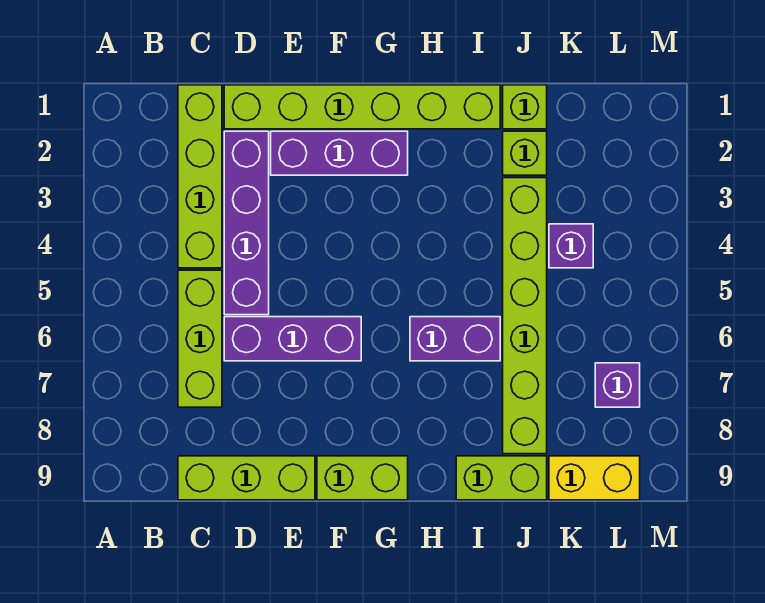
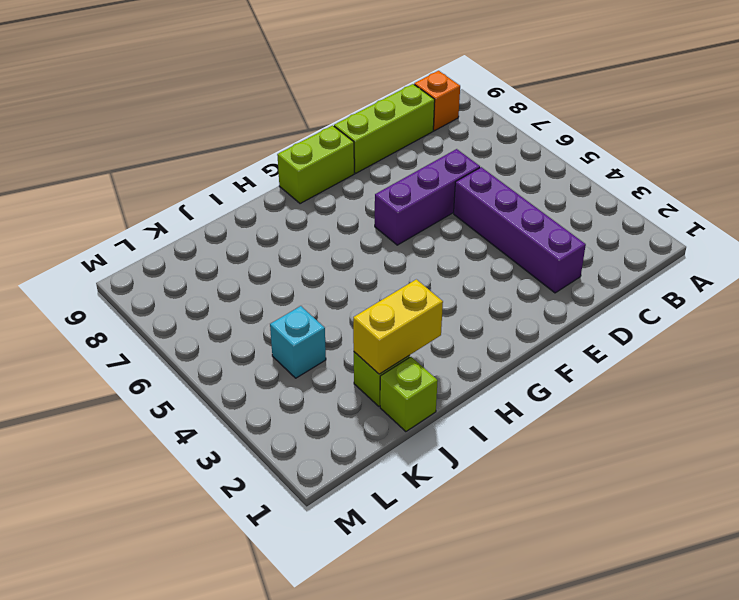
orange brick B9 level 1 -> none
yellow brick I2:J2 level 2 -> yellow brick K9:L9 level 1
cyan brick K4 level 1 -> purple brick K4 level 1
none -> lime brick C1:C4 level 1
none -> lime brick C5:C7 level 1
none -> lime brick D1:I1 level 1

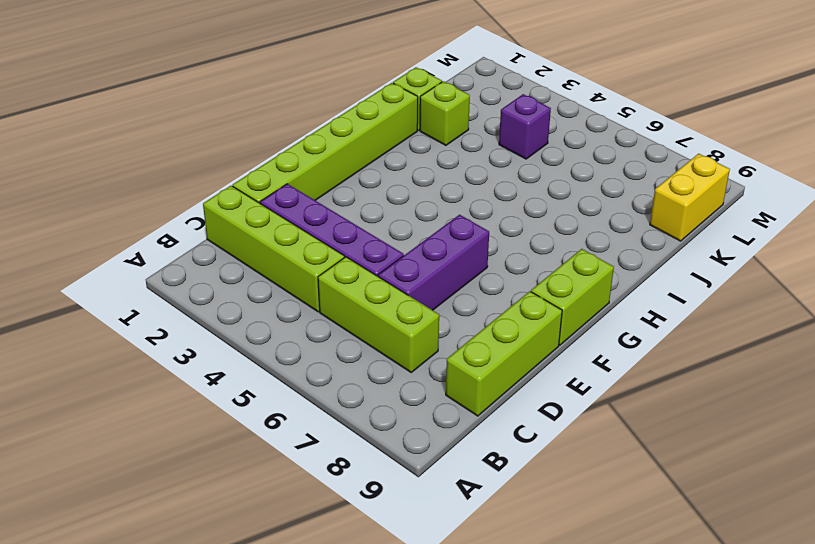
none -> purple brick E2:G2 level 1
none -> purple brick H6:I6 level 1
none -> lime brick I9:J9 level 1

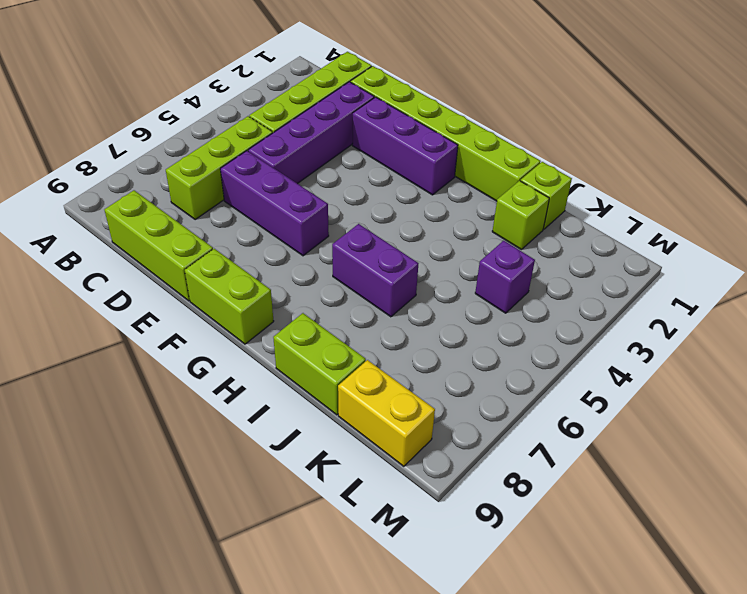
none -> lime brick J3:J8 level 1
none -> purple brick L7 level 1

